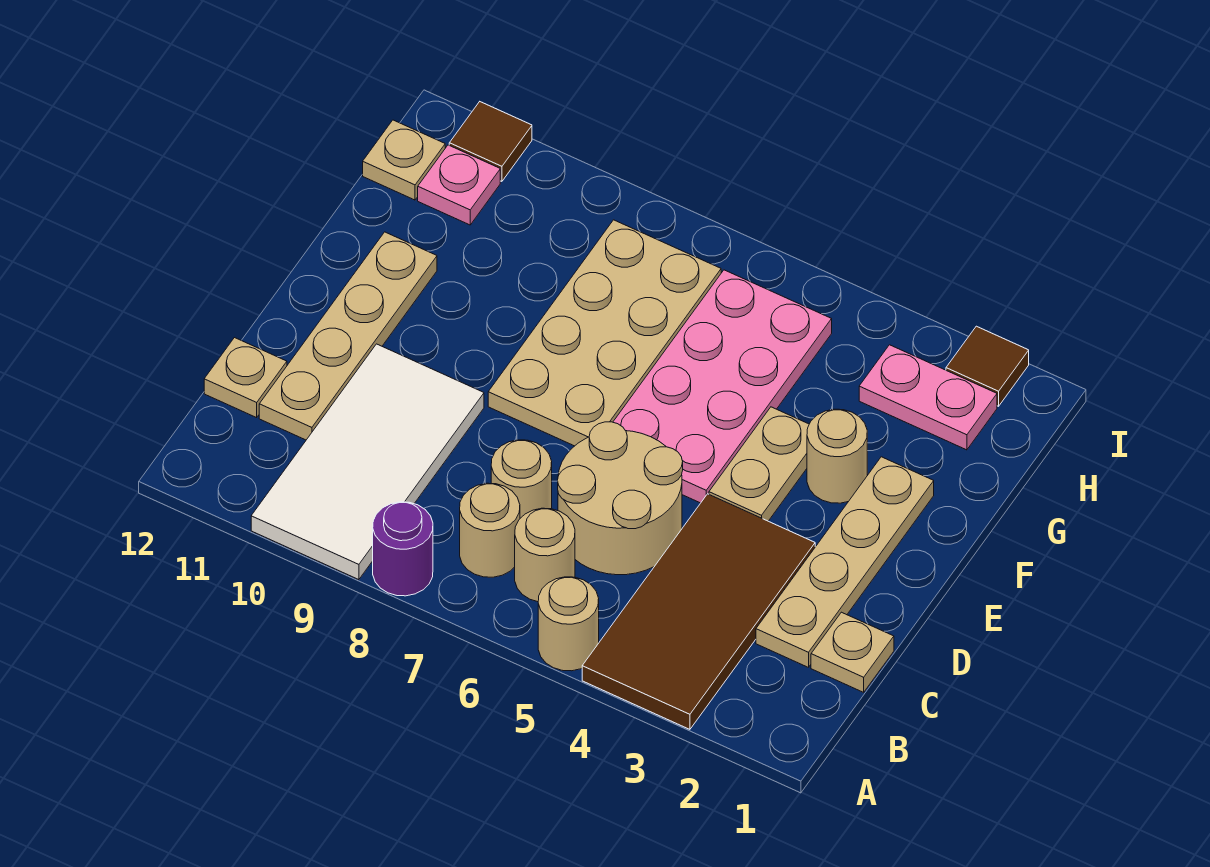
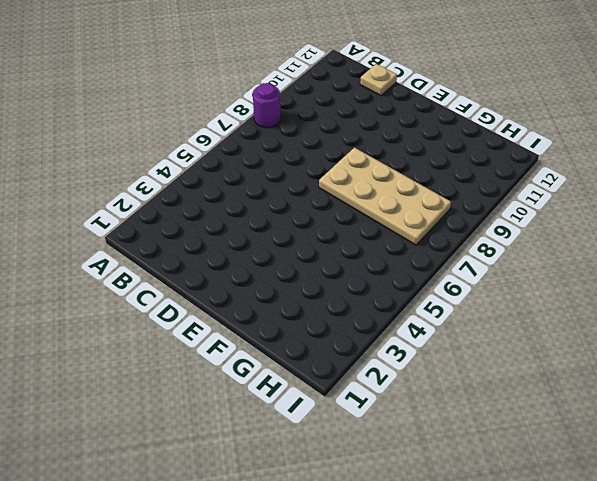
none -> brown tile A3:D4 level 1
none -> tan round brick A5 level 1
none -> white tile A9:D10 level 1

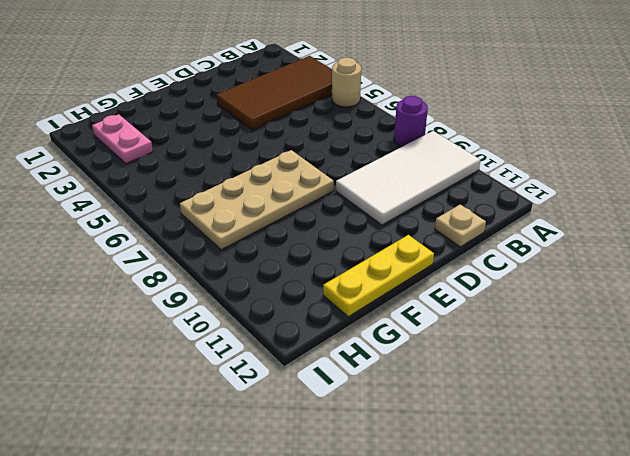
yellow plate E12:G12 level 1 -> none
none -> tan round brick B6 level 1
none -> tan round brick B7 level 1
none -> tan plate C1 level 1

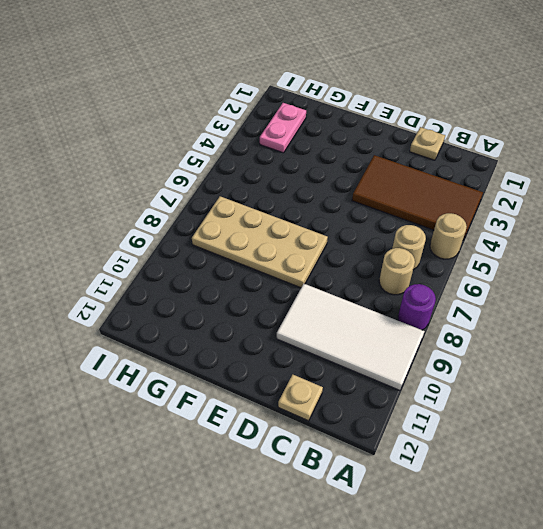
none -> tan plate C2:F2 level 1
none -> tan round brick C5:D6 level 1
none -> tan round brick C7 level 1

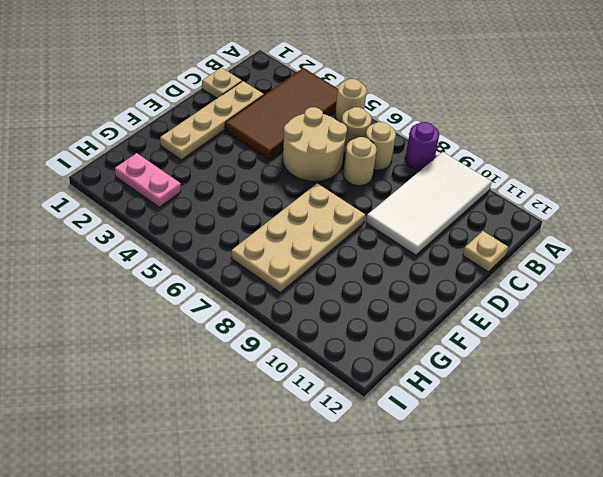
none -> tan plate C11:F11 level 1
none -> tan plate E4:F4 level 1
none -> pink plate E5:H6 level 1

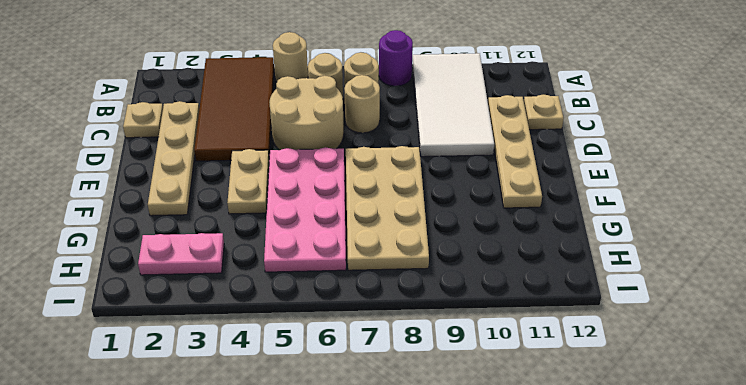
none -> tan round brick F3 level 1
none -> pink plate H11 level 1
none -> tan plate H12 level 1

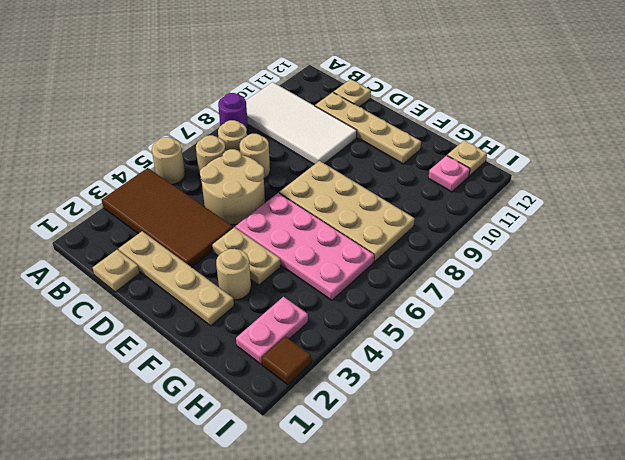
none -> brown tile I11 level 1

